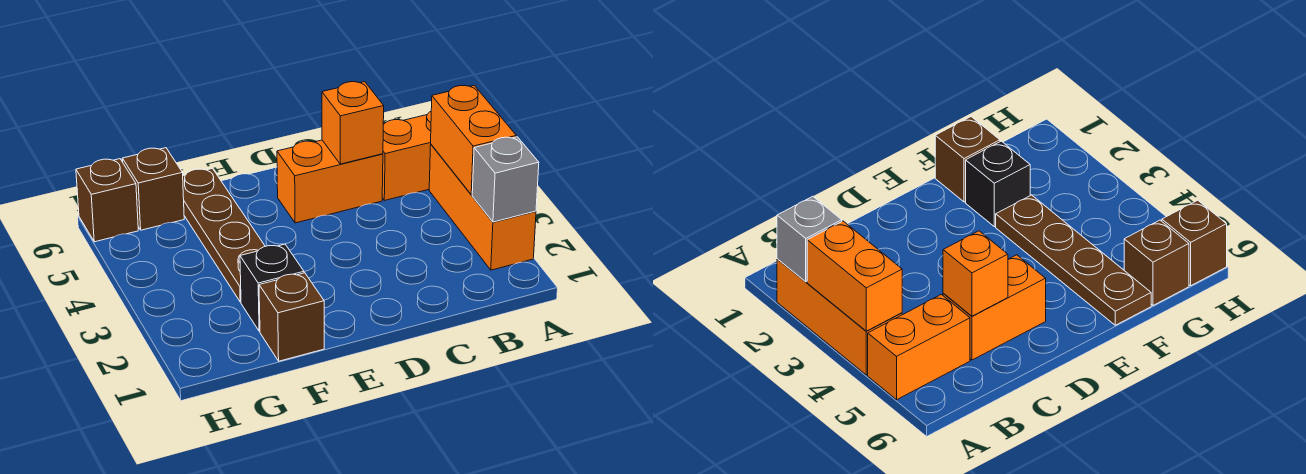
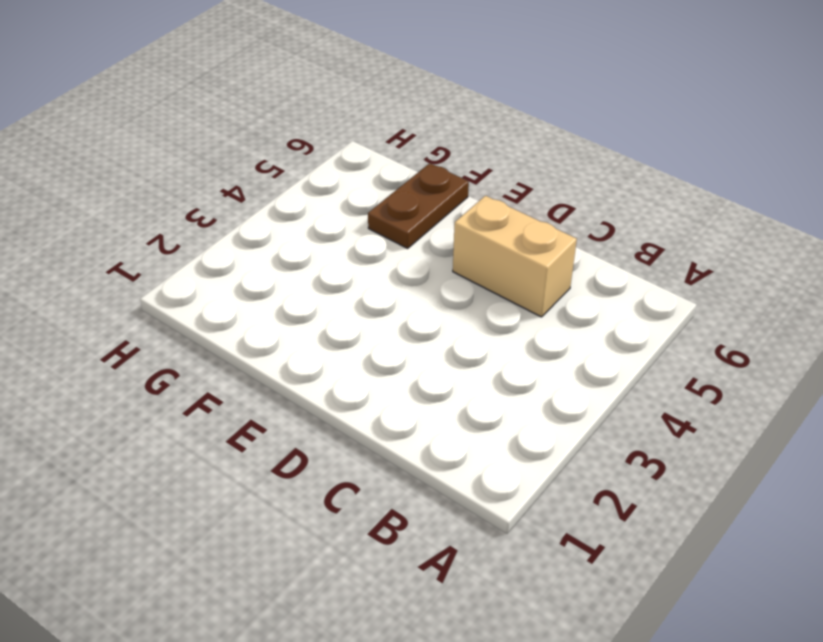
tan brick C5:D5 level 1 -> orange brick C5:D5 level 1
brown plate F5:F6 level 1 -> brown plate F3:F6 level 1
none -> orange brick A2:A4 level 1
none -> orange brick A5:B5 level 1

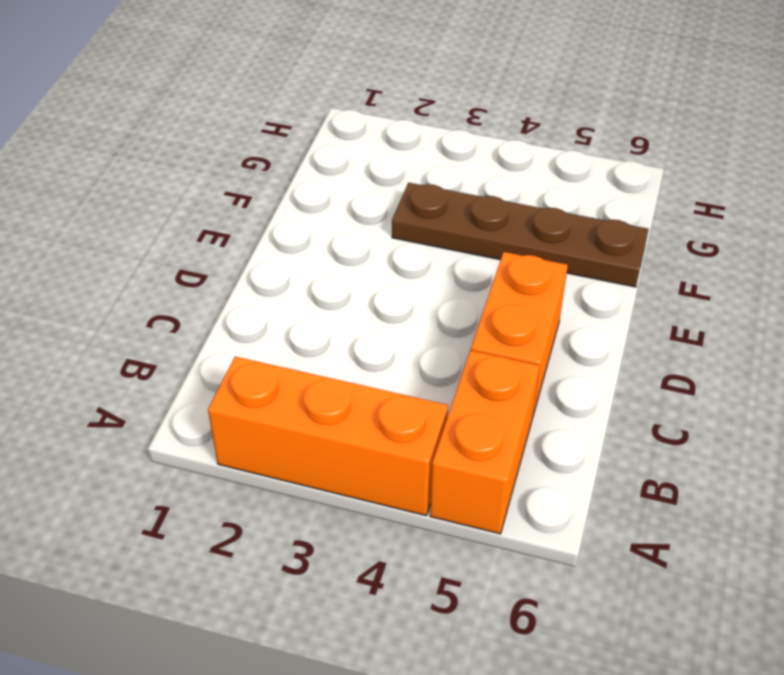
none -> brown brick F1 level 1
none -> black brick F2 level 1

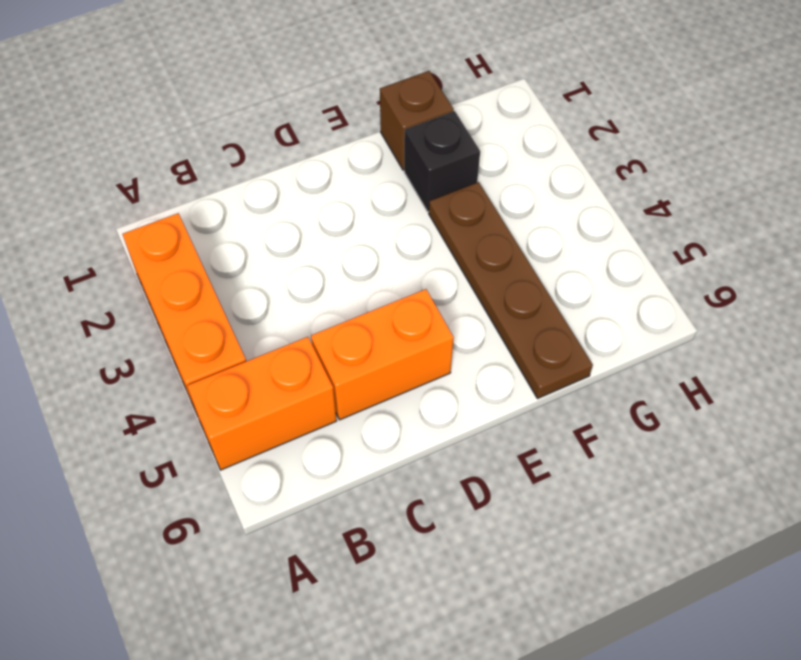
none -> brown brick G6 level 1
none -> brown brick H6 level 1

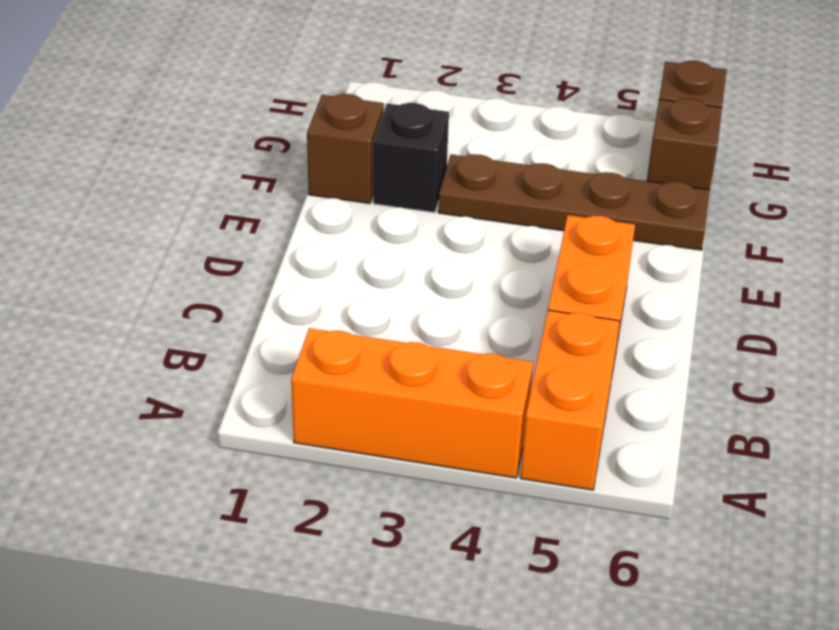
none -> grey brick A2 level 2
none -> orange brick A3:A4 level 2

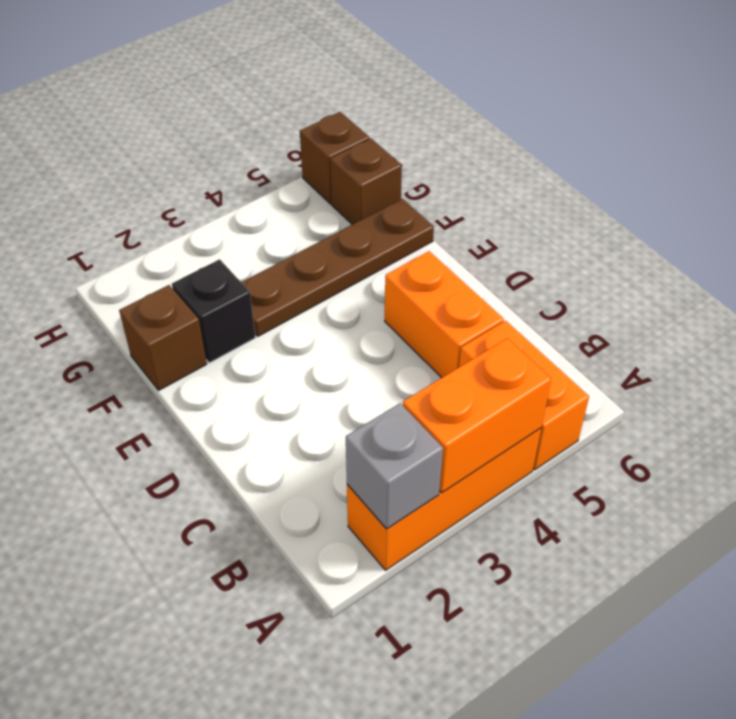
none -> orange brick C5 level 2

